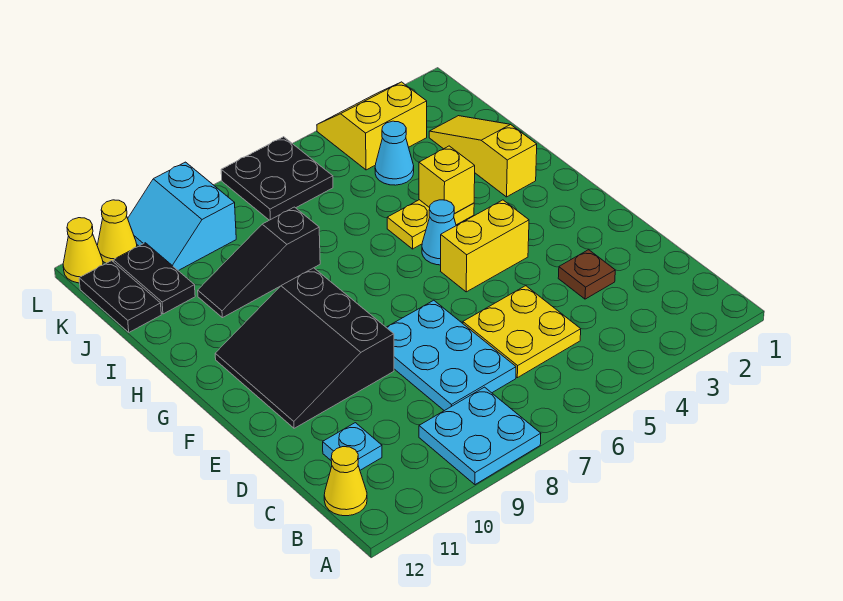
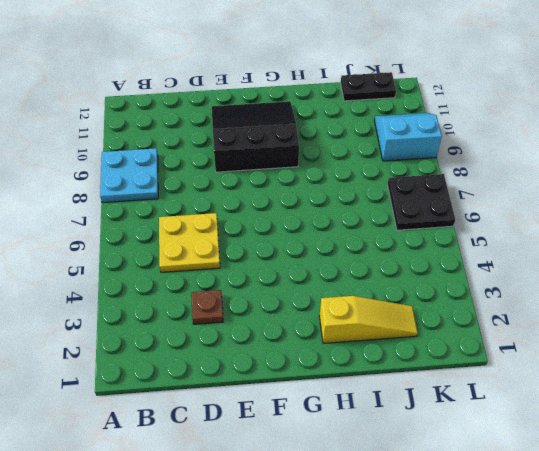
none -> yellow cone B12 level 1
none -> cyan plate C7:E8 level 1
none -> cyan plate C11 level 1

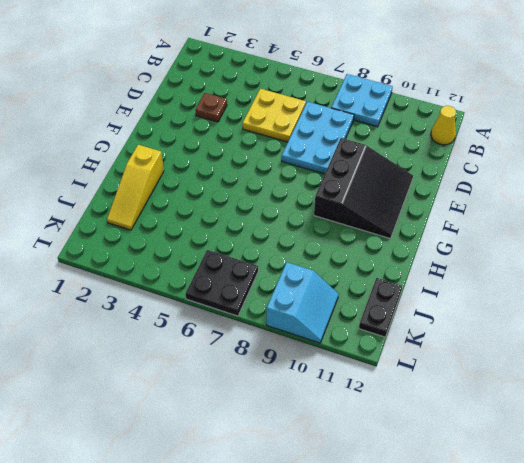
none -> cyan plate C11 level 1
none -> yellow brick F4:F5 level 1
none -> cyan cone G5 level 1

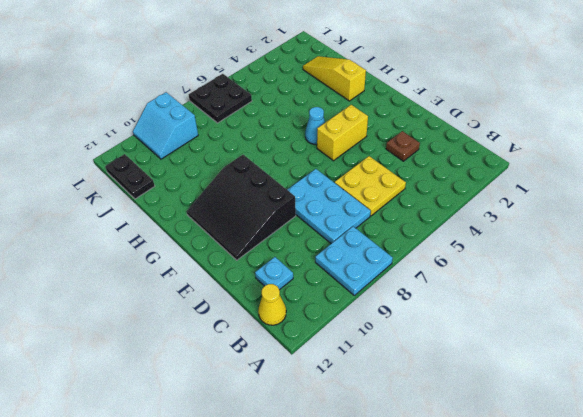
none -> yellow plate H4:H5 level 1
none -> black slope I8:I10 level 1 top 8
none -> cyan cone J4 level 1

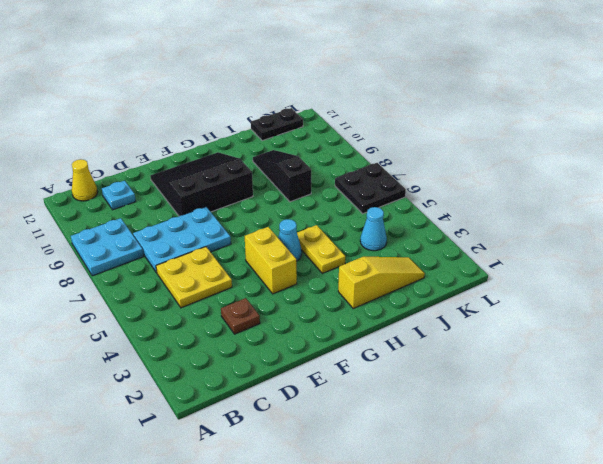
none -> black plate J11:K11 level 1
none -> yellow slope K3:L4 level 1 top K
none -> cyan slope K9:L10 level 1 top 9

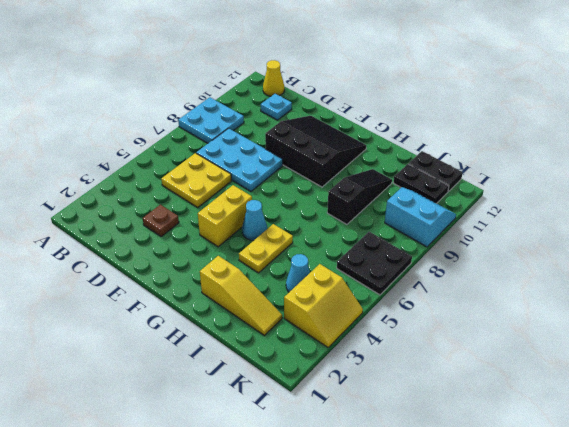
none -> yellow cone L11 level 1
none -> yellow cone L12 level 1
none -> yellow brick H4 level 2

